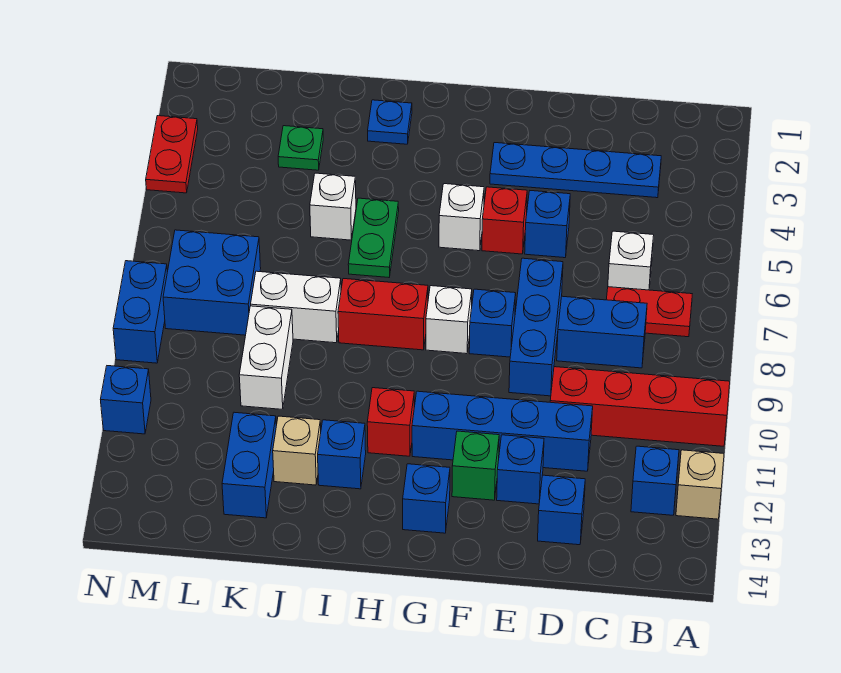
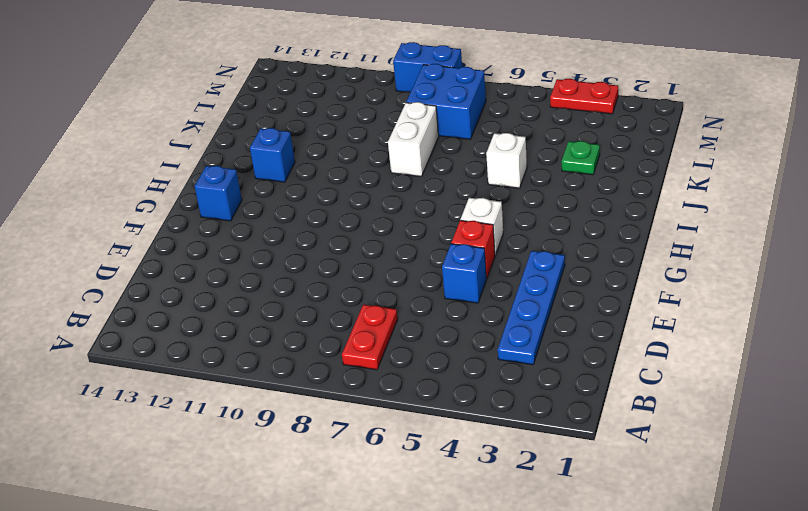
none -> red brick A10:D10 level 1
none -> tan brick A12 level 1
none -> blue brick B12 level 1
none -> white brick C6 level 1

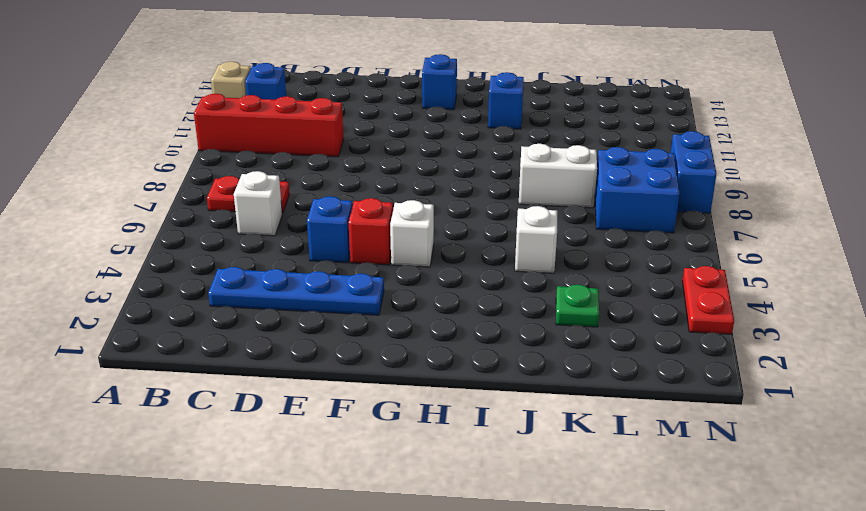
none -> blue brick C8:D8 level 1
none -> blue brick D11:G11 level 1
none -> blue brick D13 level 1
none -> blue brick E7:E9 level 1

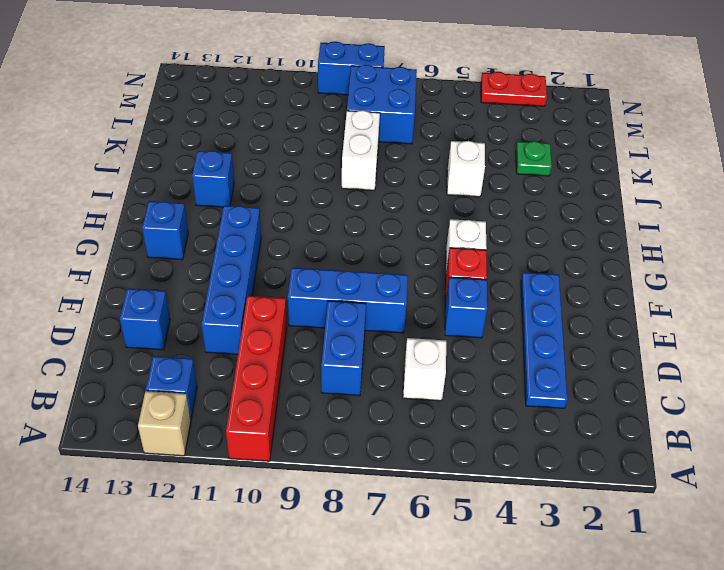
none -> red plate B7:C7 level 1
none -> blue brick E12 level 1
none -> blue brick F8 level 1
none -> green brick F12 level 1

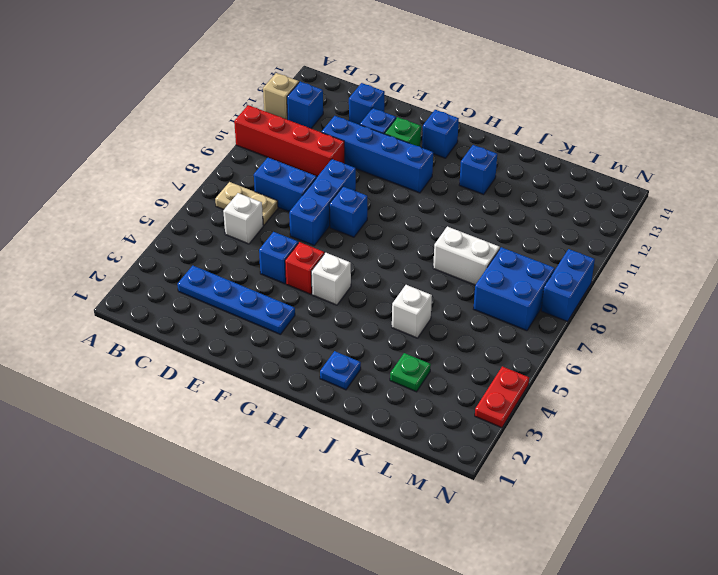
tan plate B7:C7 level 1 -> red plate B7:C7 level 1
none -> white brick G8 level 1
none -> red brick H8:I8 level 1
none -> red brick H11 level 1
none -> green plate I5:I6 level 1

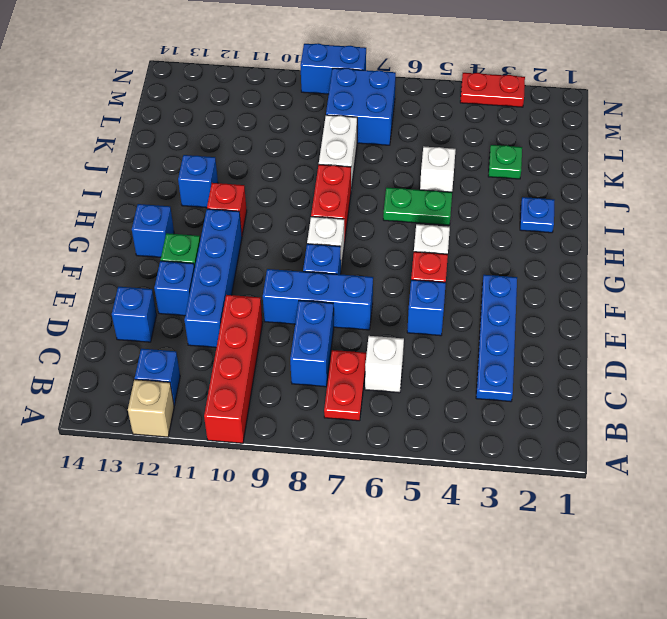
none -> tan brick J12 level 1
none -> white brick K9:K10 level 1
none -> blue brick K12:K13 level 1
none -> blue brick N11 level 1

